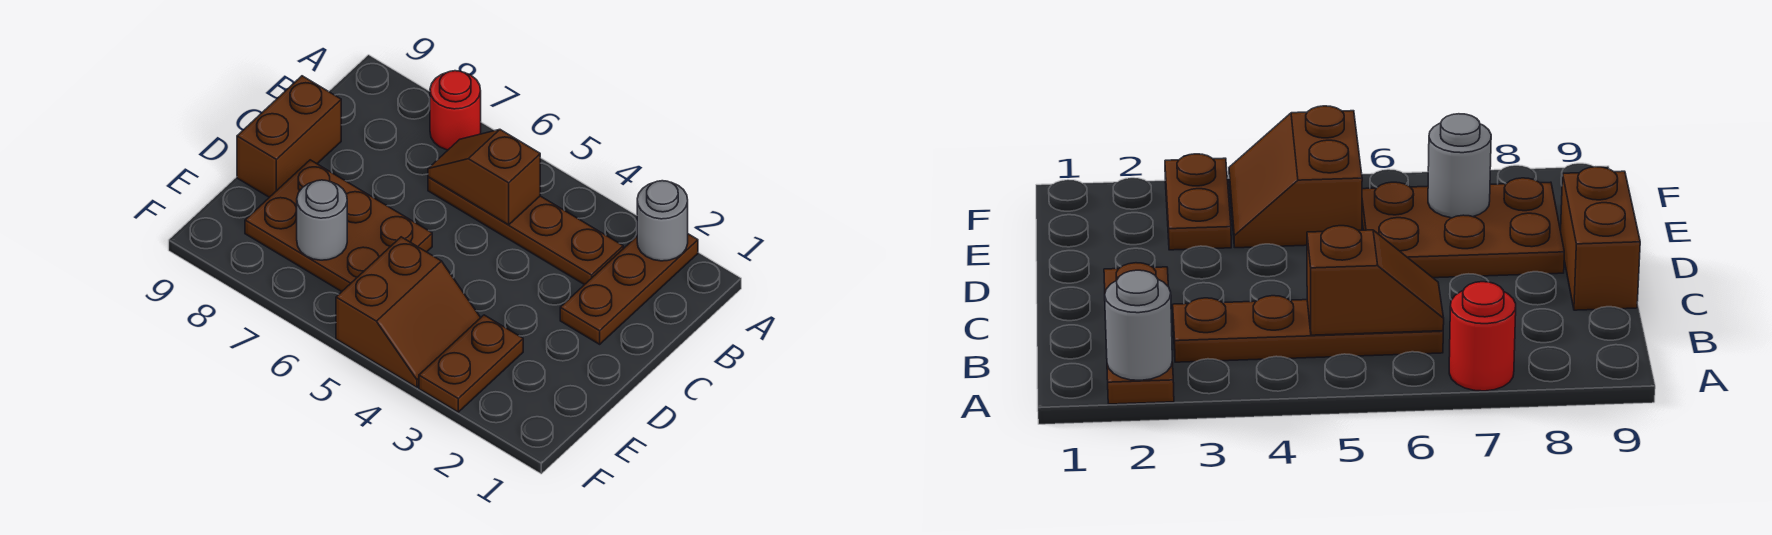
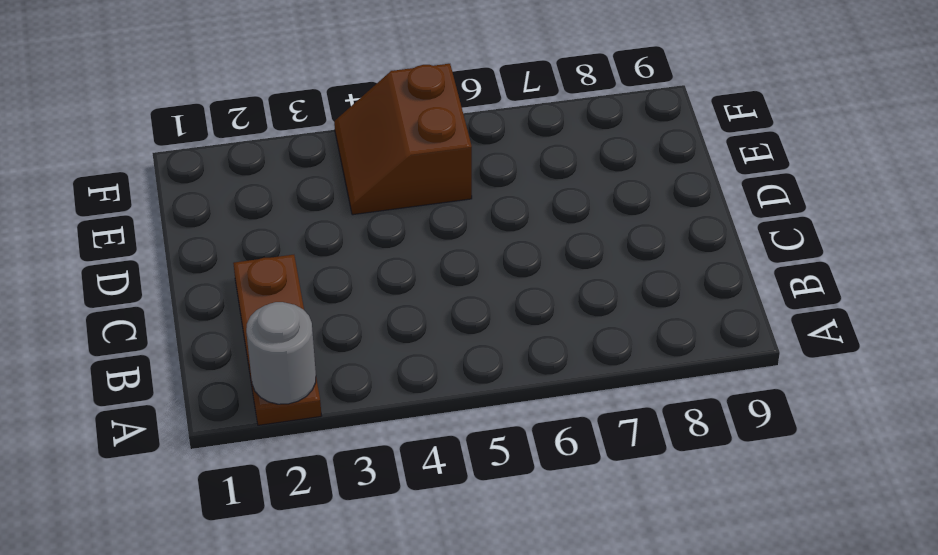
none -> red round brick A7 level 1
none -> brown plate B3:B6 level 1

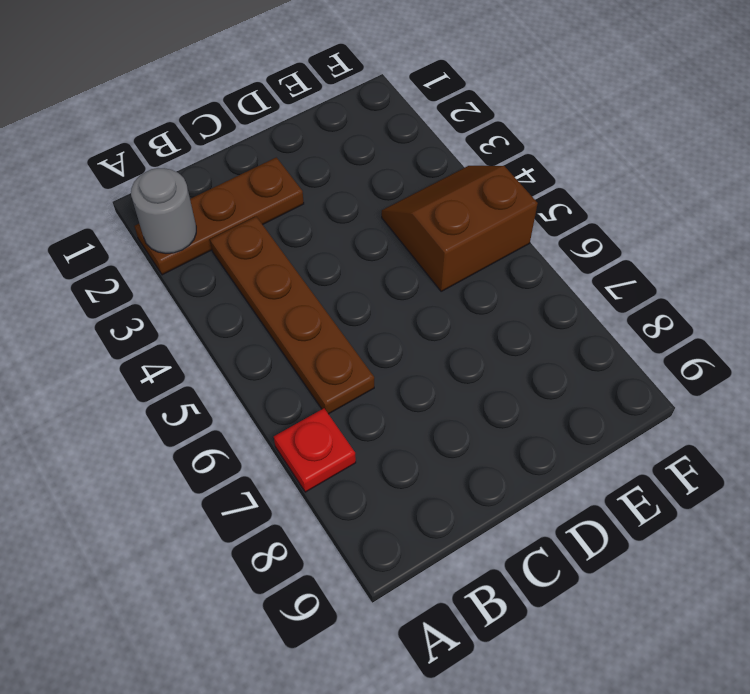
red plate A7 level 1 -> red round brick A7 level 1
none -> brown brick C9:D9 level 1
none -> brown plate D6:E8 level 1

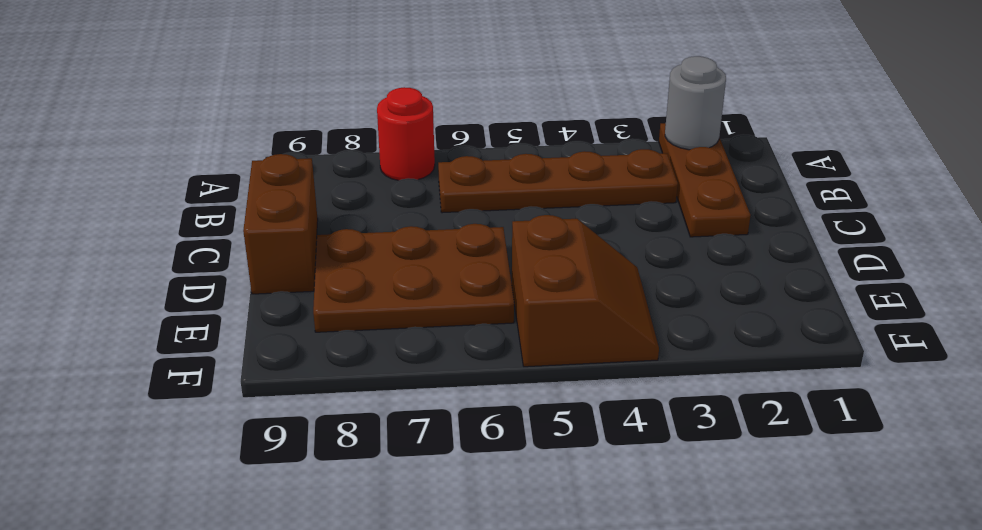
none -> brown plate E3:F3 level 1
none -> brown slope B5:B6 level 2 top 5

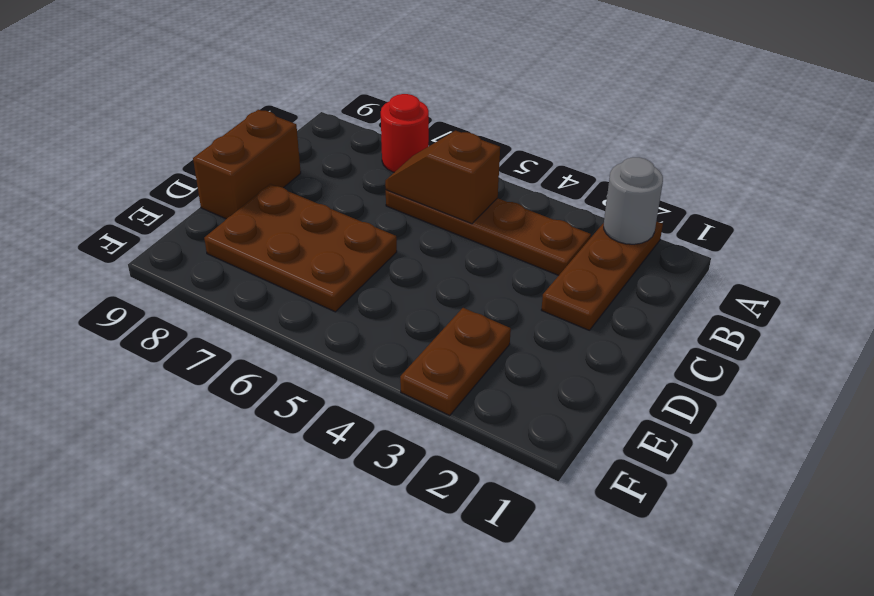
none -> brown slope E4:F5 level 1 top 5
none -> grey round brick E7 level 2

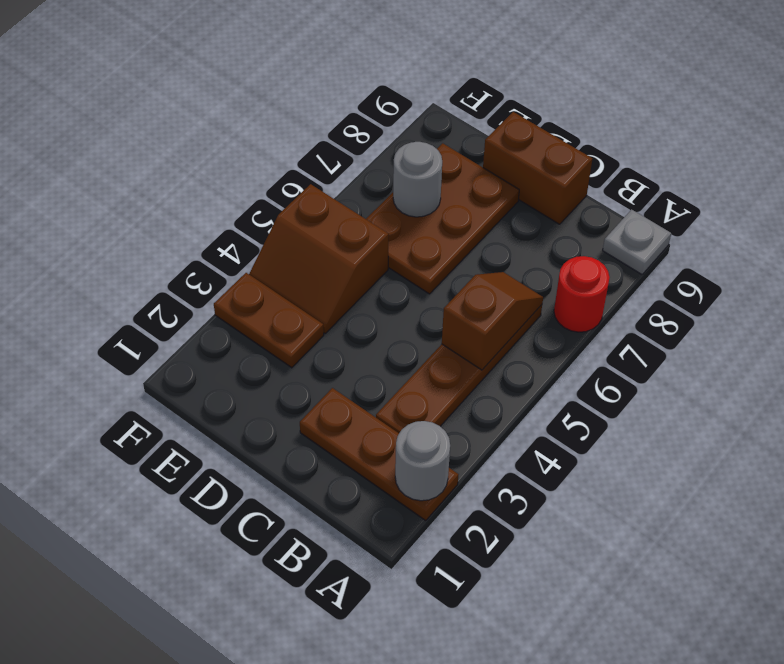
grey plate A9 level 1 -> none

